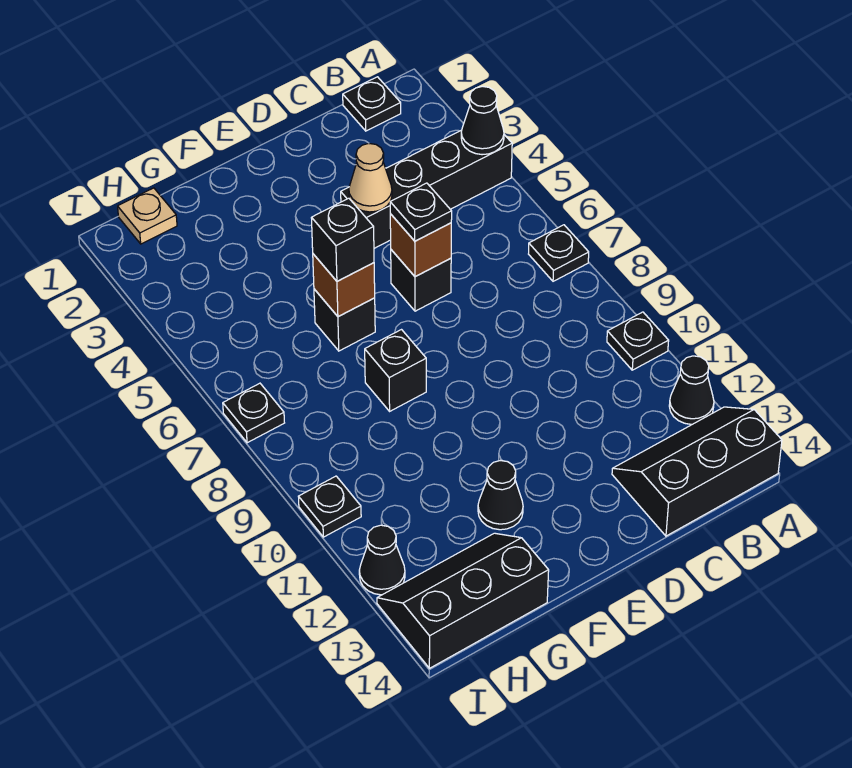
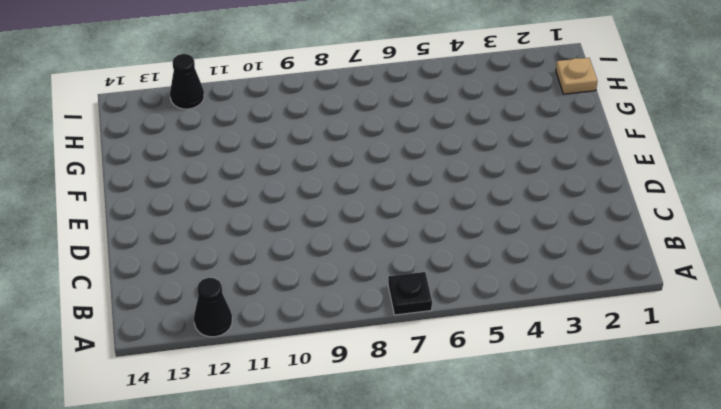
none -> black brick A4:D4 level 1
none -> black plate A10 level 1
none -> black slope A13:C14 level 1 top 14

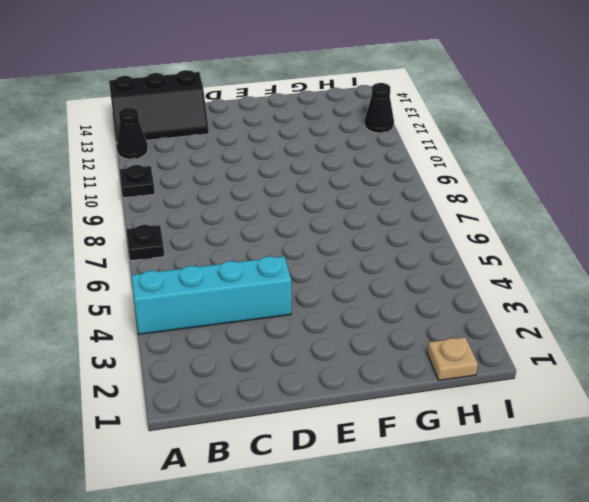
cyan brick A4:D4 level 1 -> black brick A4:D4 level 1
none -> black plate B1 level 1
none -> black brick D6 level 1
none -> black brick F6 level 1

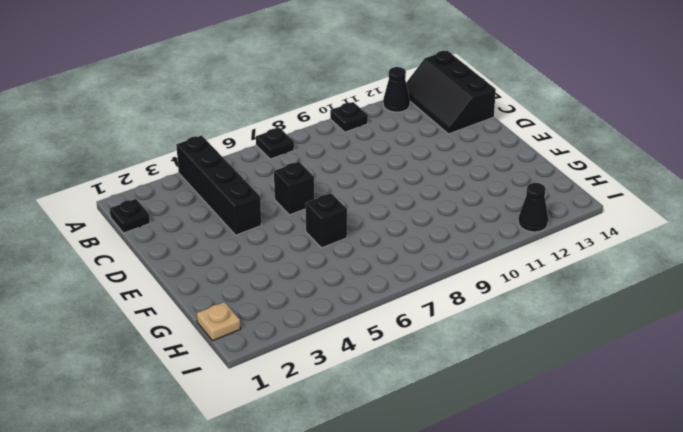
none -> black brick F8 level 1
none -> black cone F12 level 1
none -> black slope G13:I14 level 1 top 14

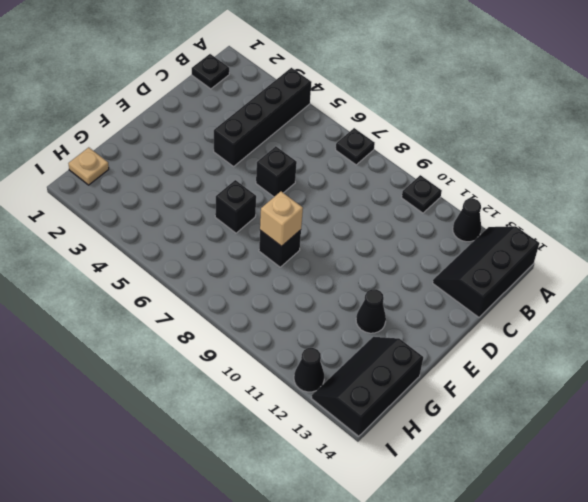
tan brick F8 level 2 -> none
none -> black plate I7 level 1
none -> black plate I10 level 1
none -> black cone A4 level 2

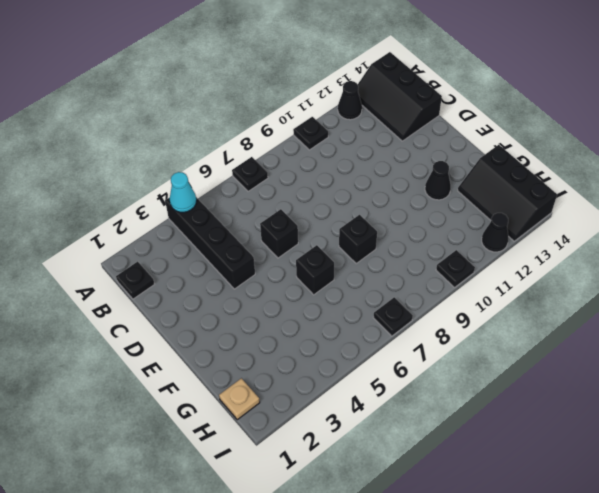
cyan cone A4 level 2 -> black cone A4 level 2
none -> tan cone D4 level 2
none -> brown brick D6 level 2
none -> brown brick F6 level 2

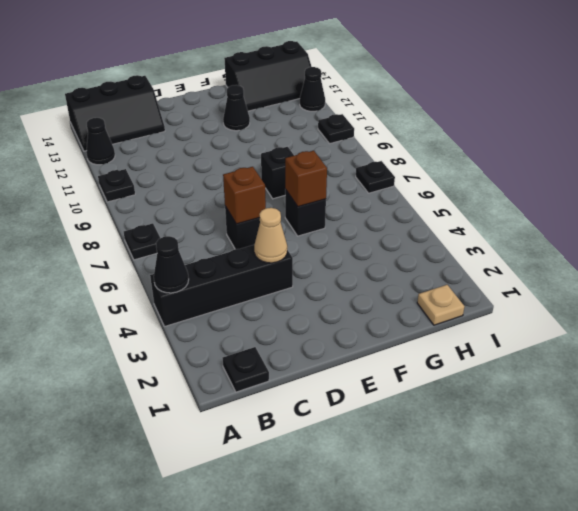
none -> black plate D6 level 3
none -> black brick F6 level 3

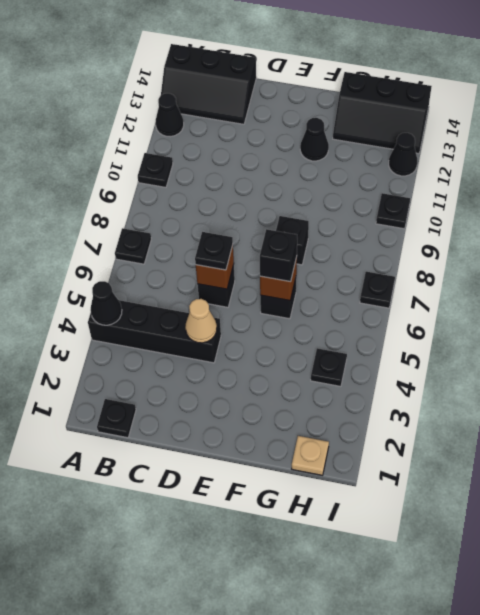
black plate H4 level 1 -> none

